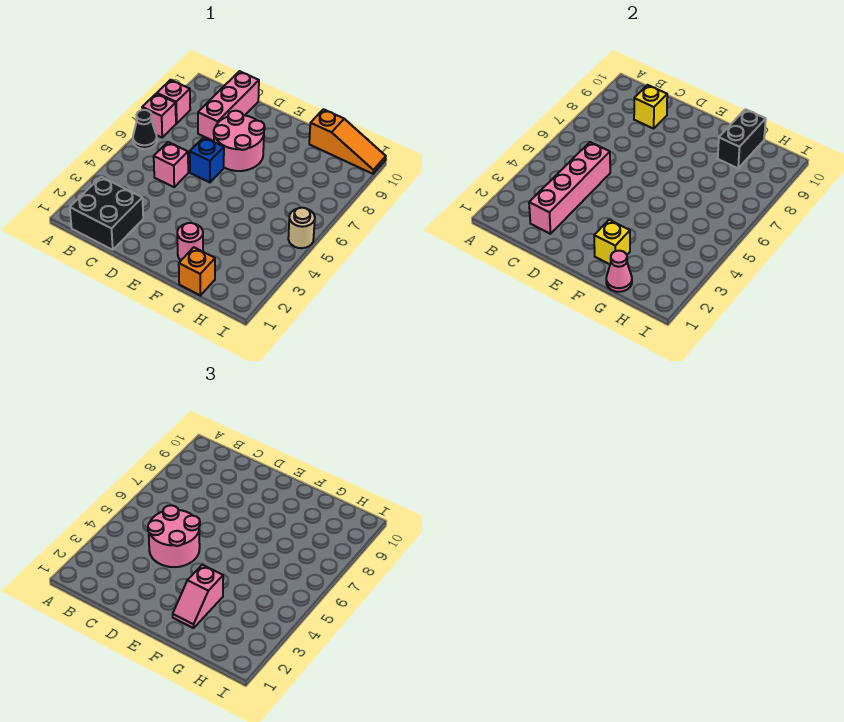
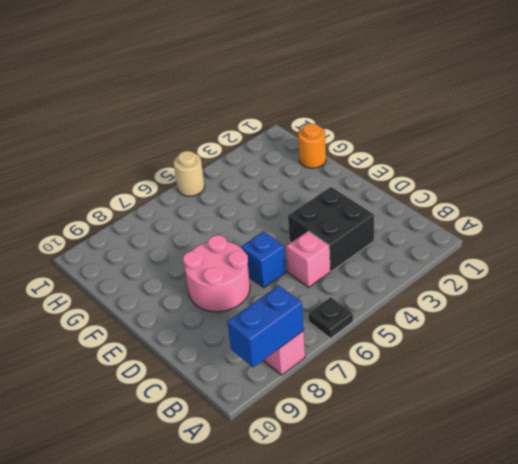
black plate A6 level 1 -> black cone A6 level 1
blue brick A8:A9 level 2 -> none
black brick C3:D4 level 1 -> black brick B1:C2 level 1
orange round brick G1 level 1 -> orange brick G1 level 1
none -> pink brick A7 level 1
none -> pink brick C8:C10 level 1
none -> pink round brick F2 level 1

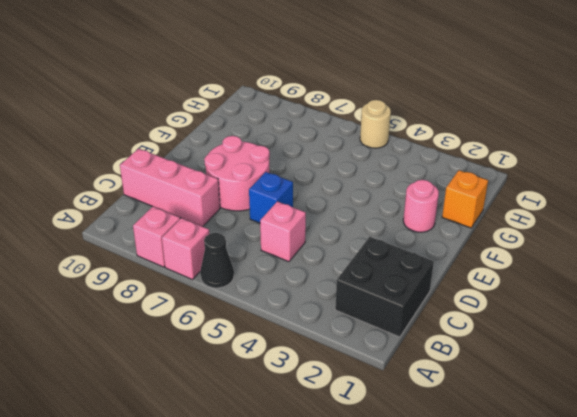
none -> orange slope G10:I10 level 1 top G
none -> pink brick C2:C5 level 2
none -> yellow brick C9 level 2

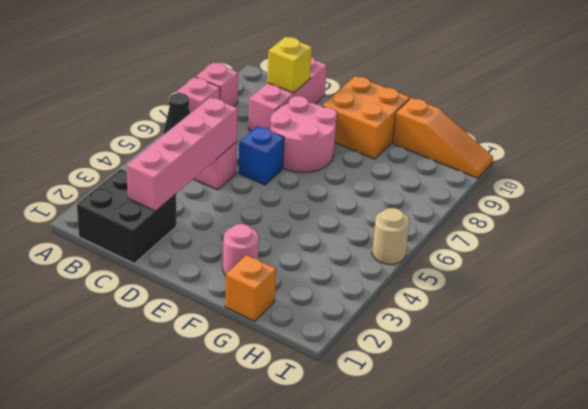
orange brick E9:F10 level 1 -> none
none -> yellow brick F2 level 2
none -> pink cone G1 level 2
none -> black brick G9:G10 level 2

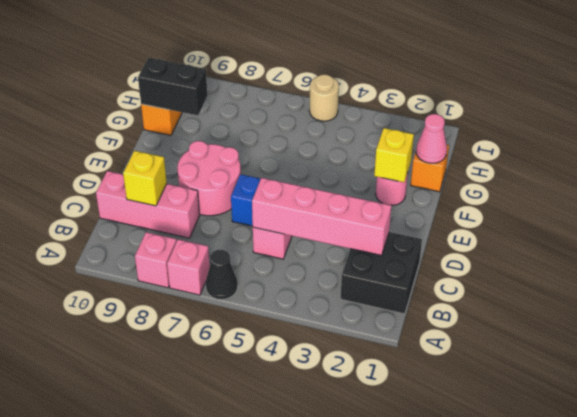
none -> pink round brick C4:D5 level 3
none -> pink slope F2:F3 level 3 top 3

